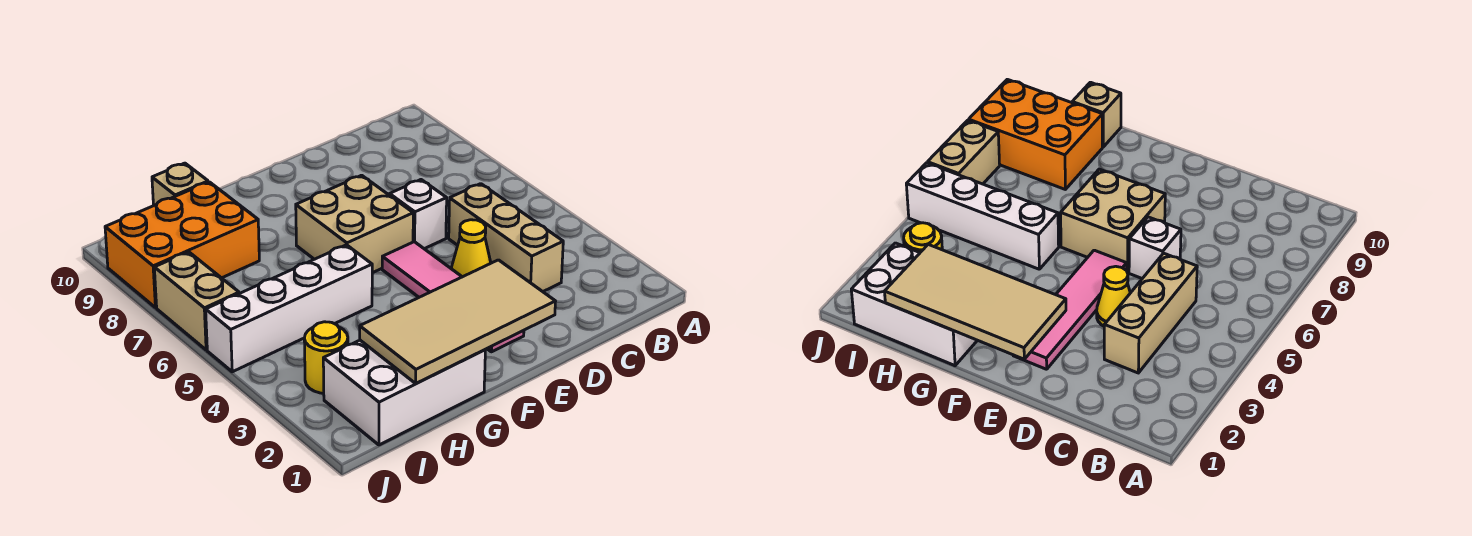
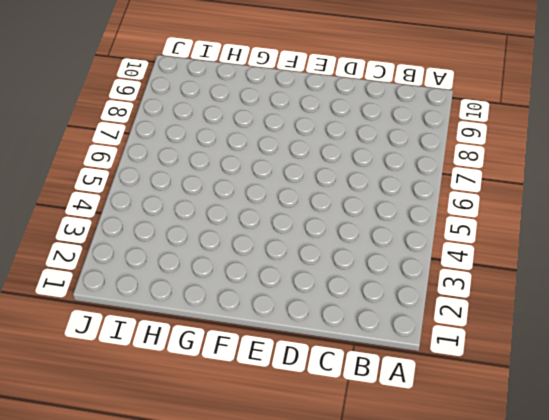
none -> tan brick C3:C5 level 1
none -> yellow cone D4 level 1
none -> white brick D6 level 1

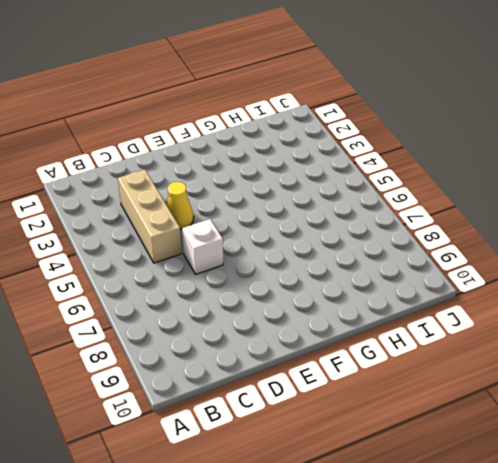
none -> pink tile E2:E5 level 1
none -> tan brick E6:F7 level 1
none -> white brick G1:I2 level 1

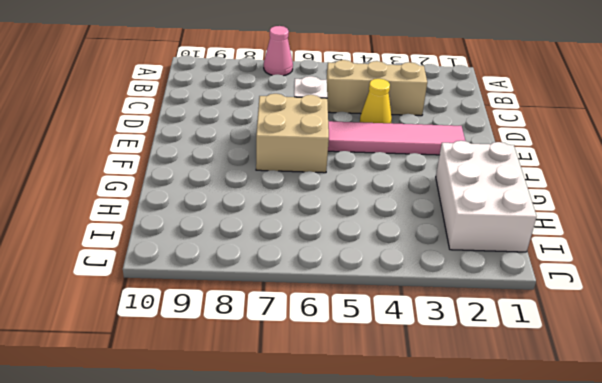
pink cone A7 level 1 -> none
none -> white brick G5:J5 level 1
none -> orange brick H8:J9 level 1
none -> tan brick H10 level 1

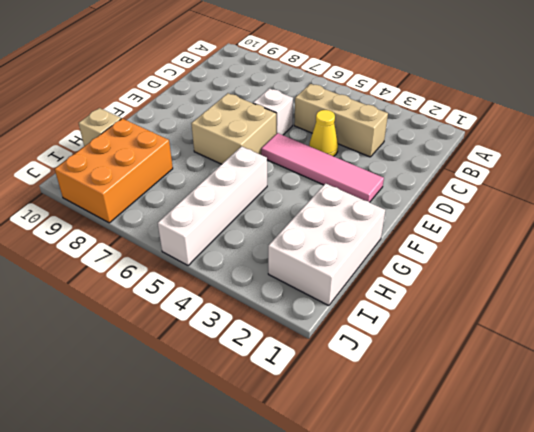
none -> yellow round brick I3 level 1
none -> tan brick J6:J7 level 1
none -> tan tile E1:H2 level 2

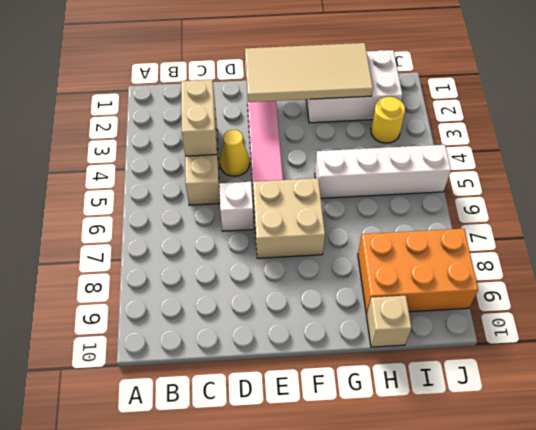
tan brick C3:C4 level 2 -> tan brick J6:J7 level 1

